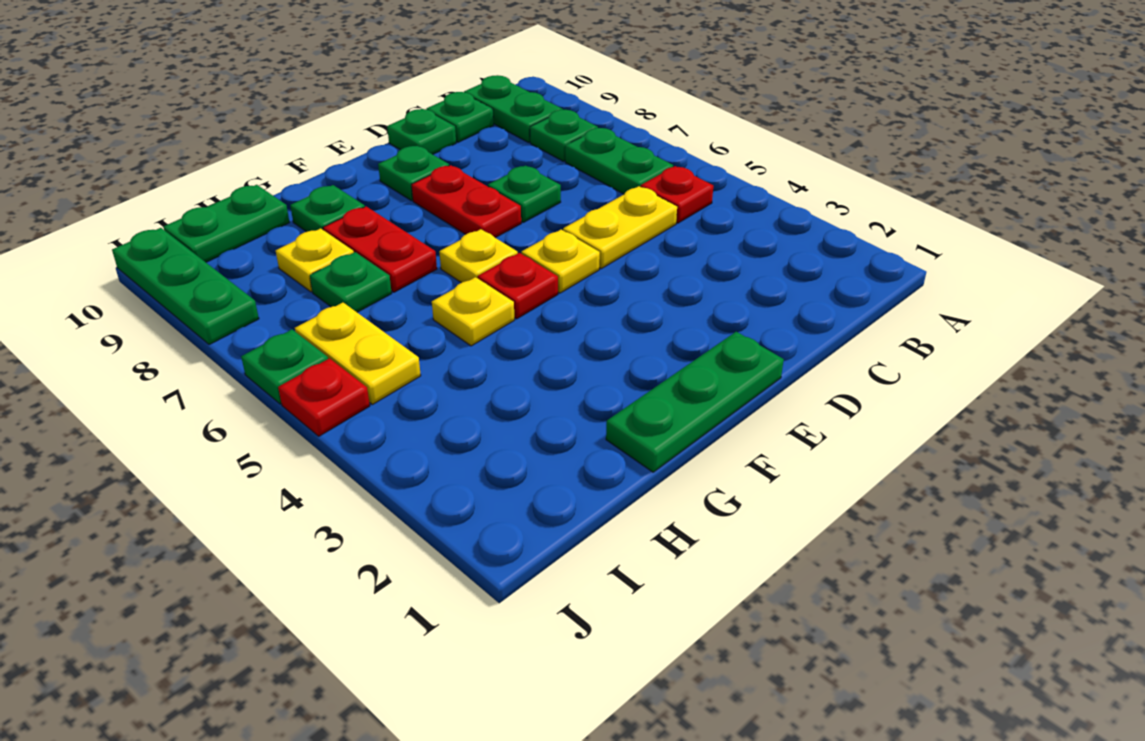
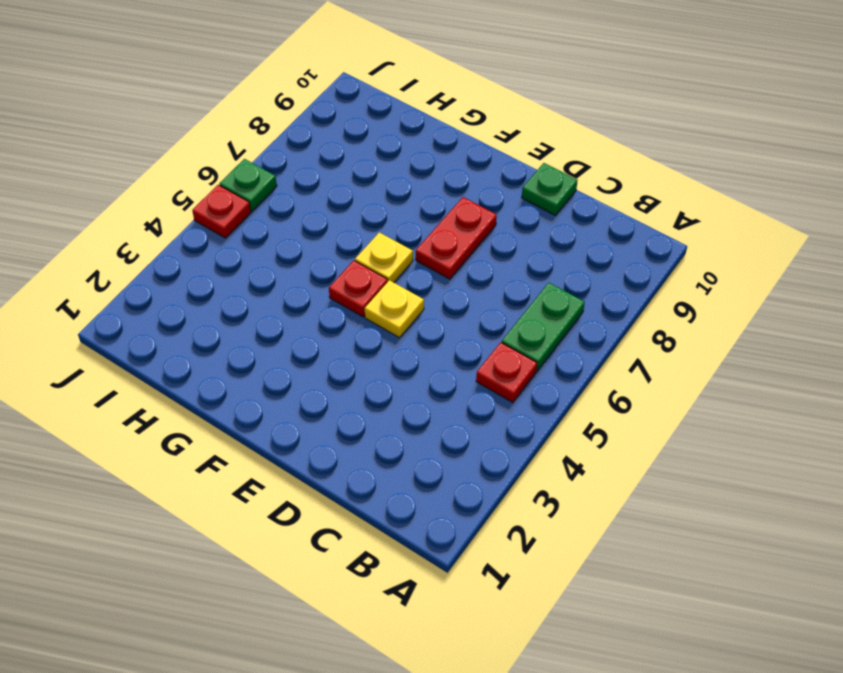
none -> green plate B8 level 1
none -> green plate B9:B10 level 1
none -> yellow plate C5:D5 level 1

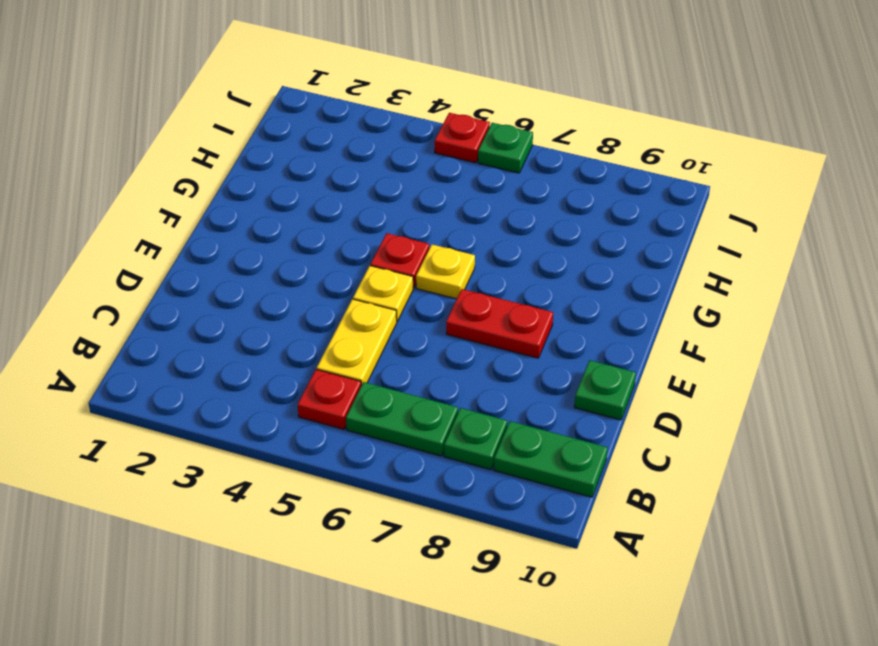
none -> green plate C10 level 1
none -> green plate D7 level 1
none -> green plate E1:G1 level 1

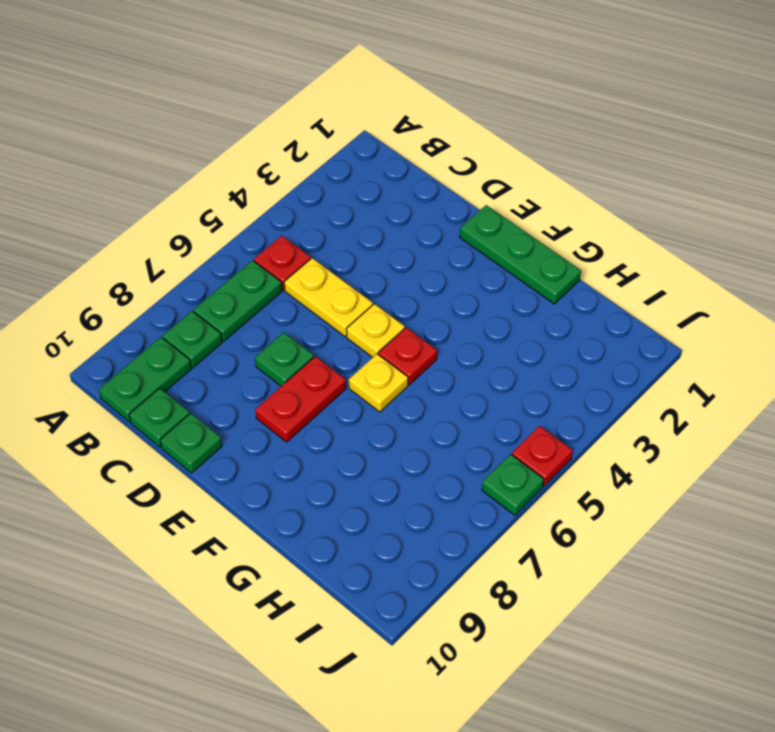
none -> green plate E9 level 1
none -> yellow plate G5 level 1
none -> red plate G7:G8 level 1

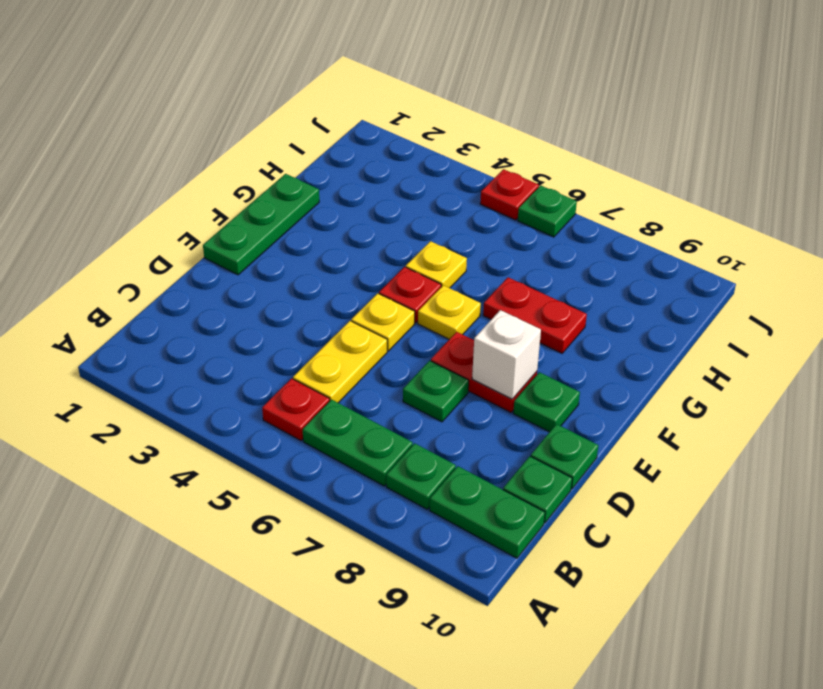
white brick E8 level 2 -> none
none -> green plate G9 level 1
none -> green plate H7 level 1
none -> yellow plate H8 level 1

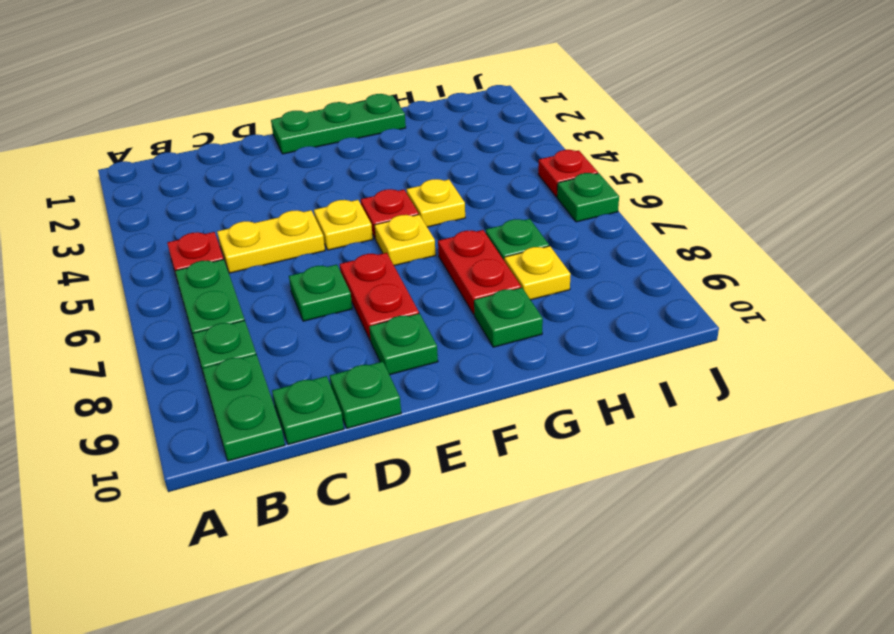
none -> green plate H10:I10 level 1
none -> yellow plate I5:I6 level 1
none -> green plate J8:J10 level 1

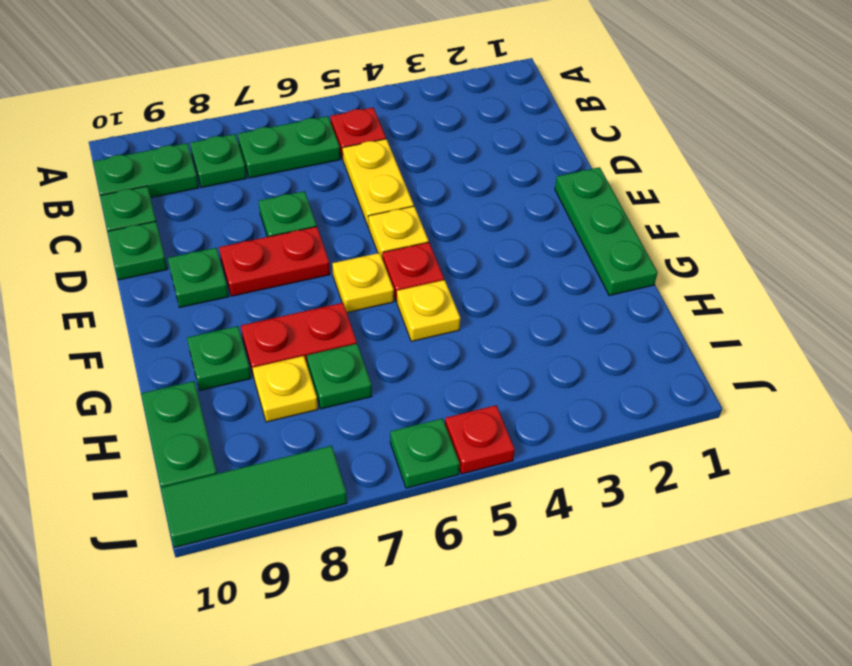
green tile J8:J10 level 1 -> green plate J8:J10 level 1
none -> yellow plate I5:I6 level 1

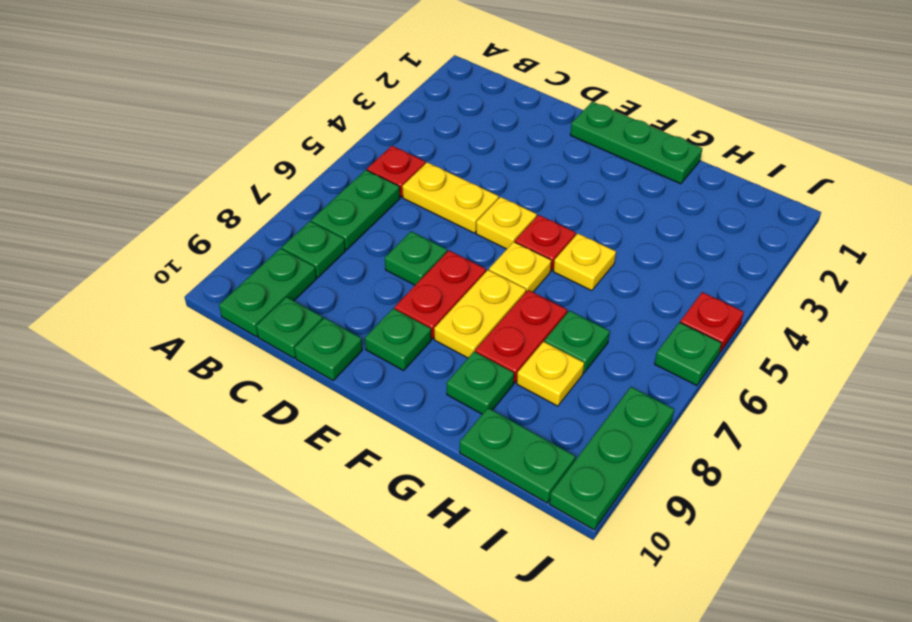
yellow plate F7:F8 level 1 -> yellow plate I5:I6 level 1

